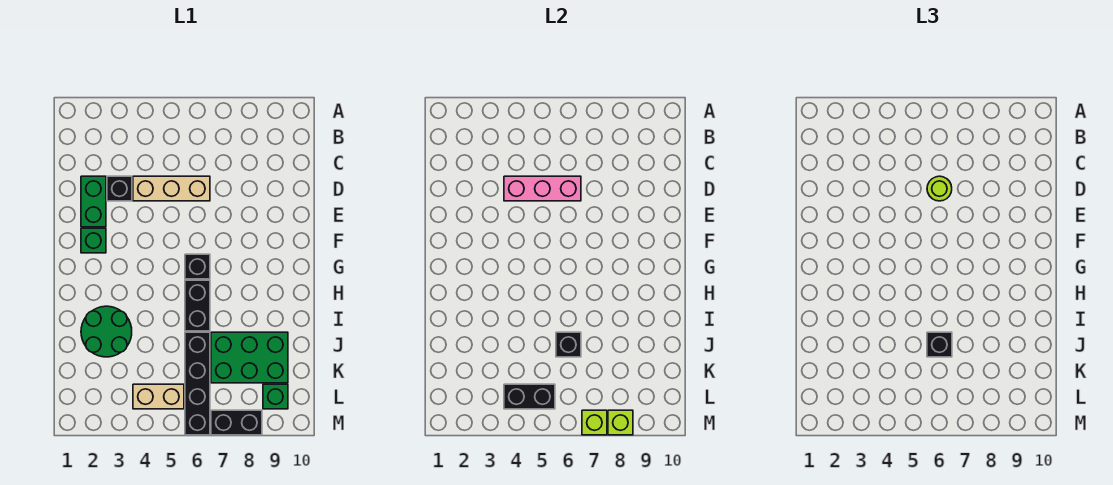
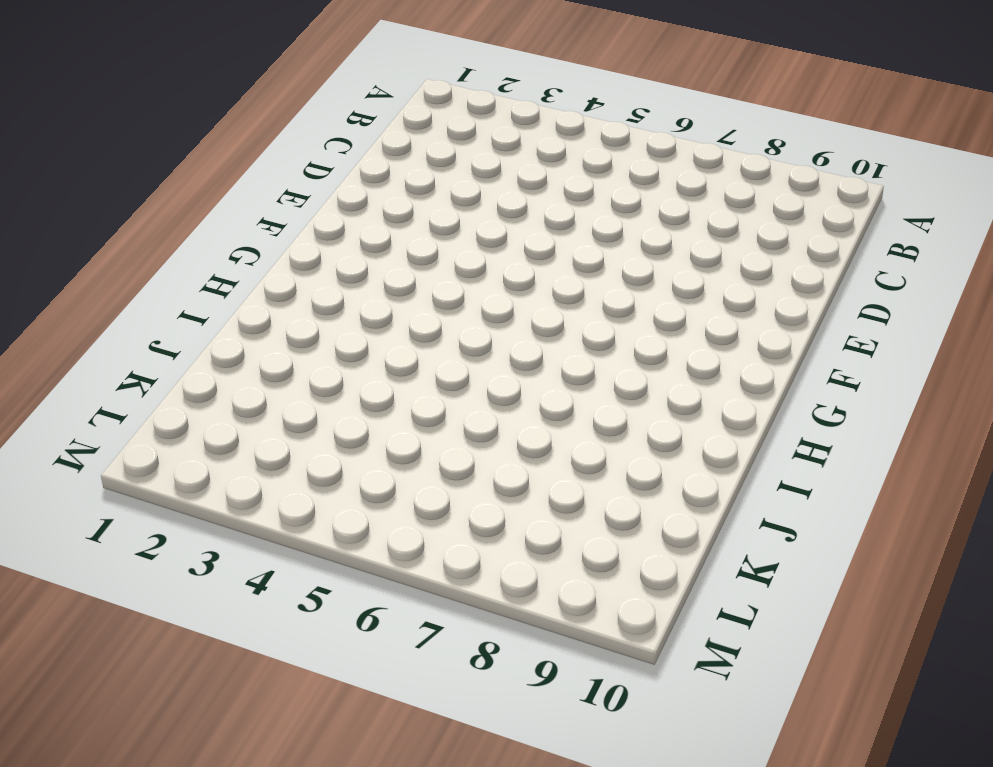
none -> green brick D2:E2 level 1
none -> black brick D3 level 1
none -> tan brick D4:D6 level 1

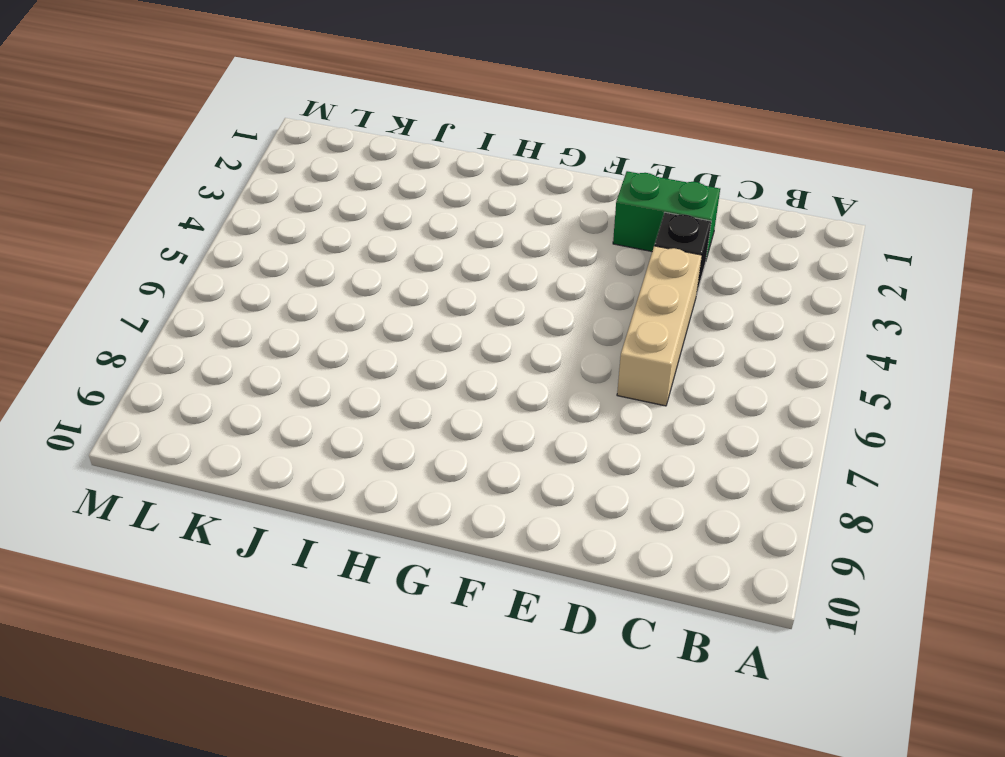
none -> green brick F2 level 1
none -> black brick G6 level 1
none -> black brick H6:I6 level 1

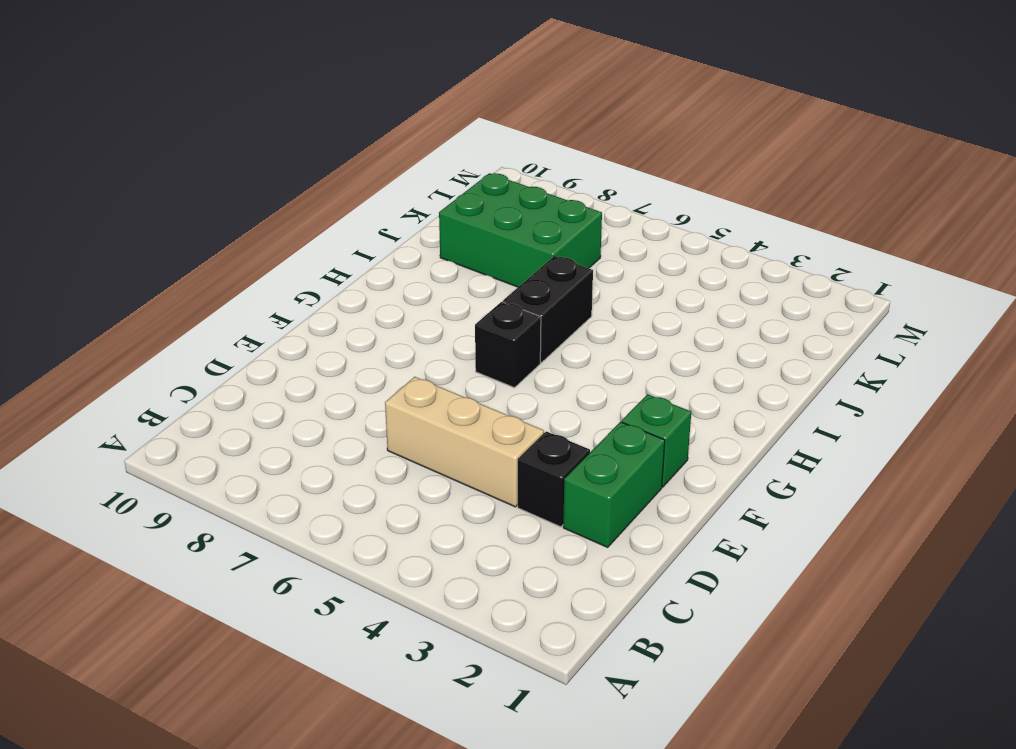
none -> green round brick I2:J3 level 1
none -> black brick J6:M6 level 1
none -> tan brick L4:L5 level 1

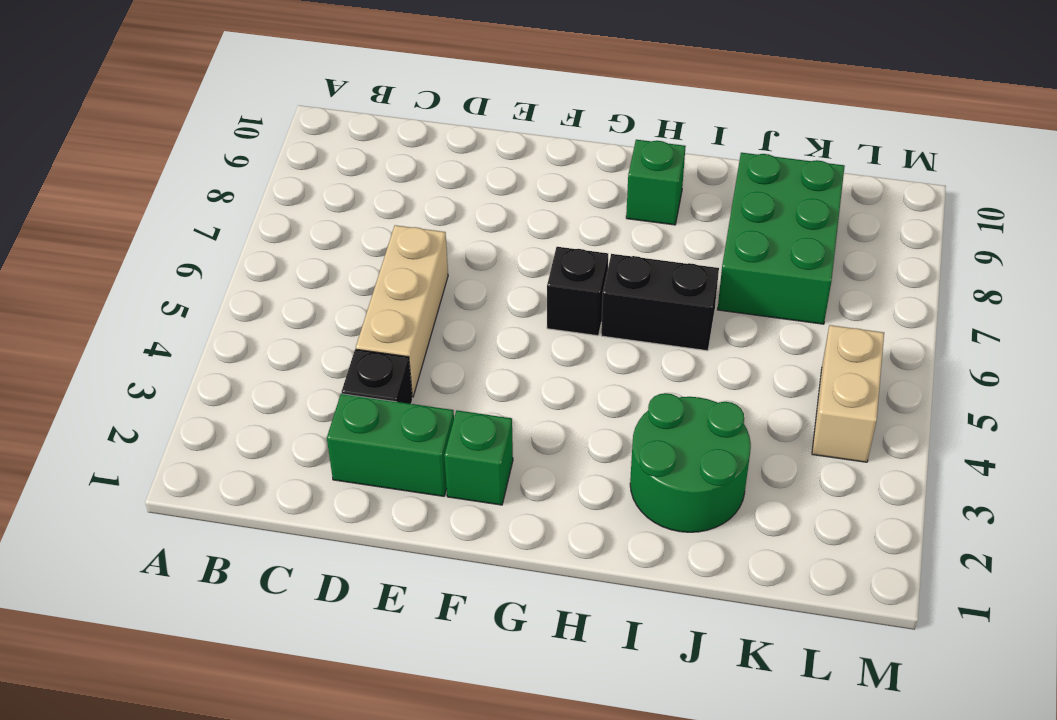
green brick H9 level 1 -> green brick L9 level 1
none -> black brick J6:M6 level 1
none -> black brick M7:M8 level 1
none -> pink brick D4:D6 level 2

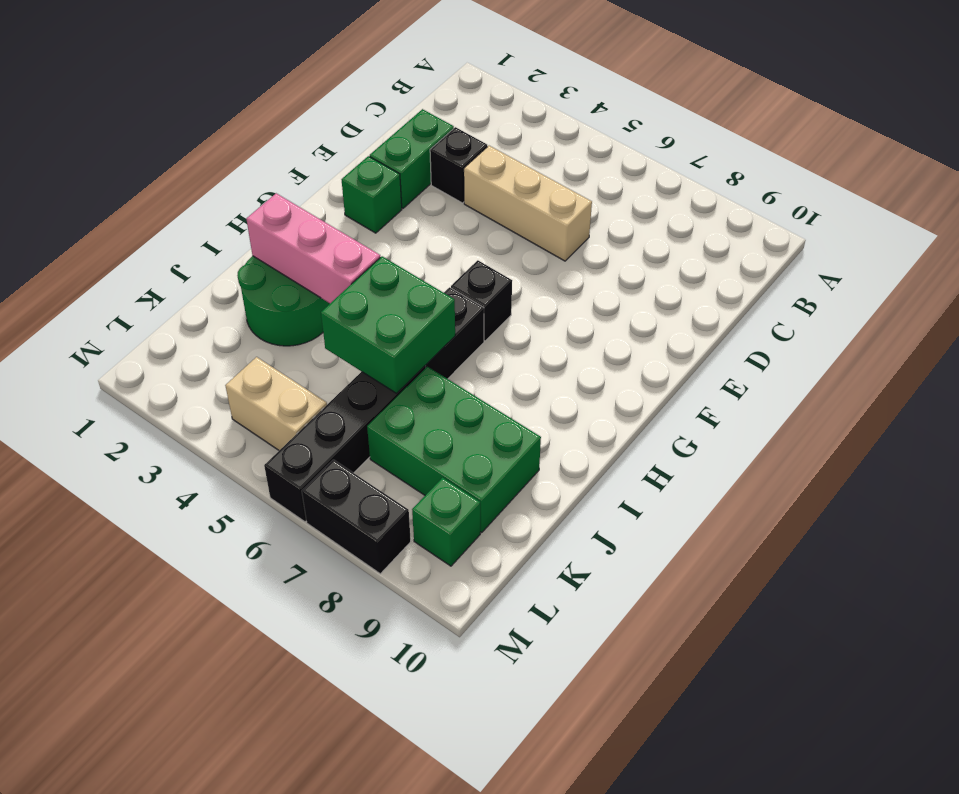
pink brick I2:I4 level 2 -> pink brick D4:D6 level 2
green brick I5:J6 level 2 -> black brick J6 level 2
none -> black brick L4:L5 level 2
none -> lime brick M7 level 2
none -> lime brick M8 level 2

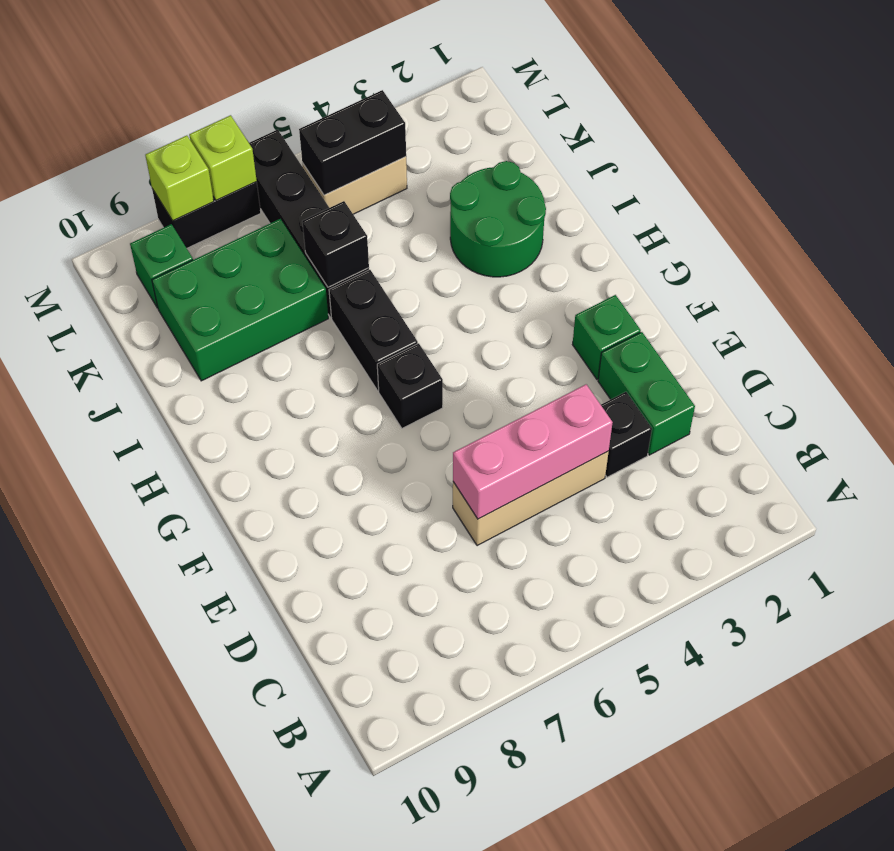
none -> lime round brick D6 level 3
none -> black brick J6 level 3

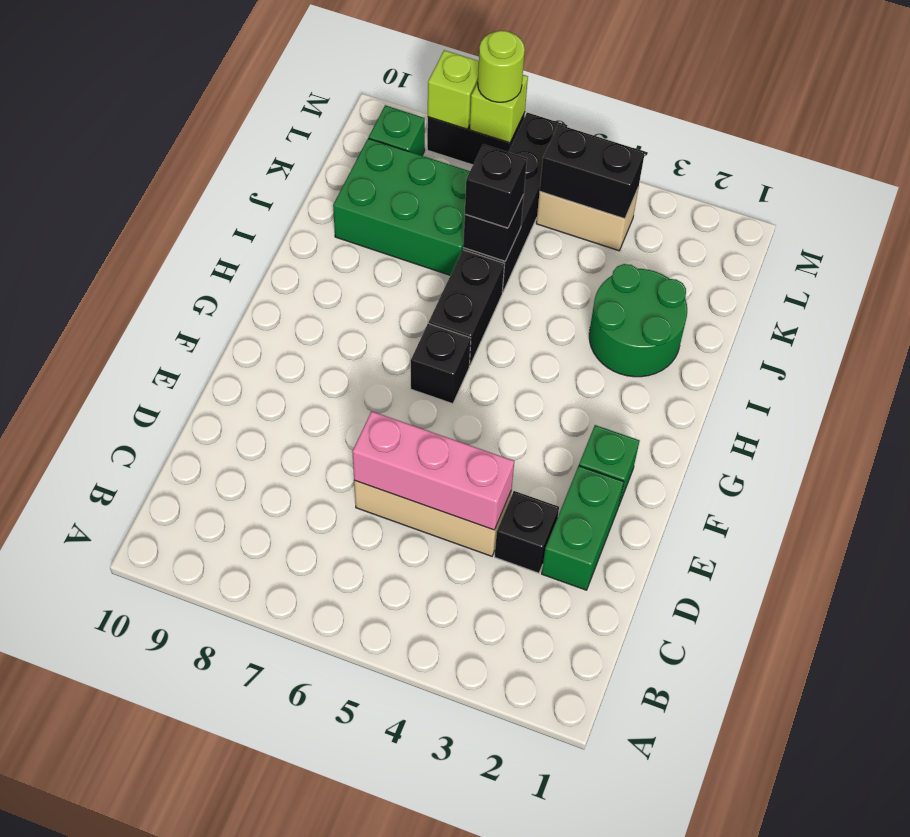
lime round brick M7 level 3 -> lime round brick D6 level 3

